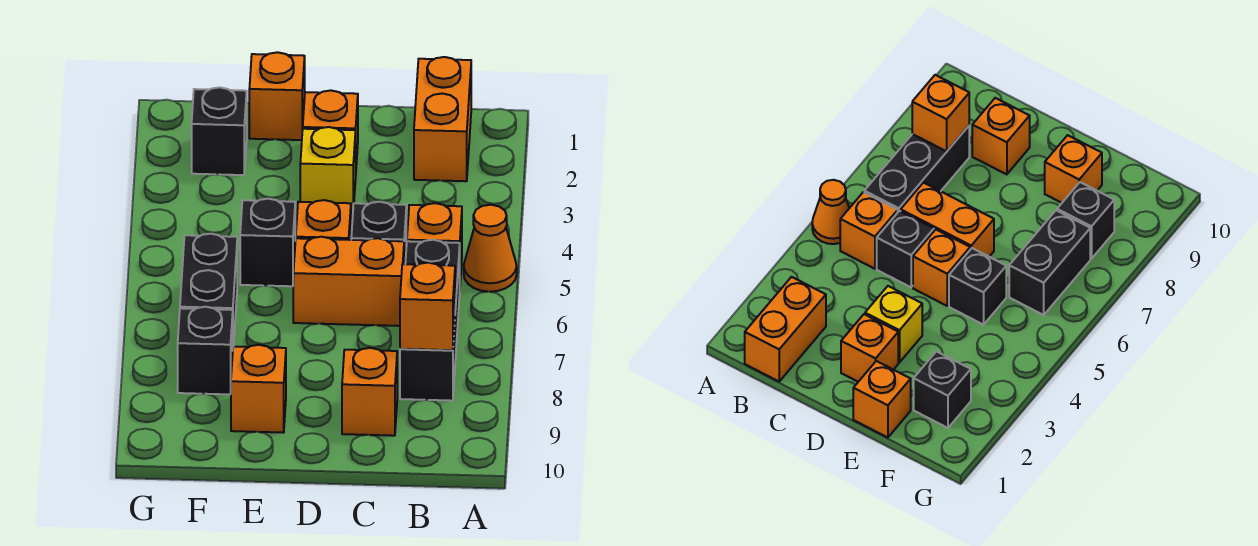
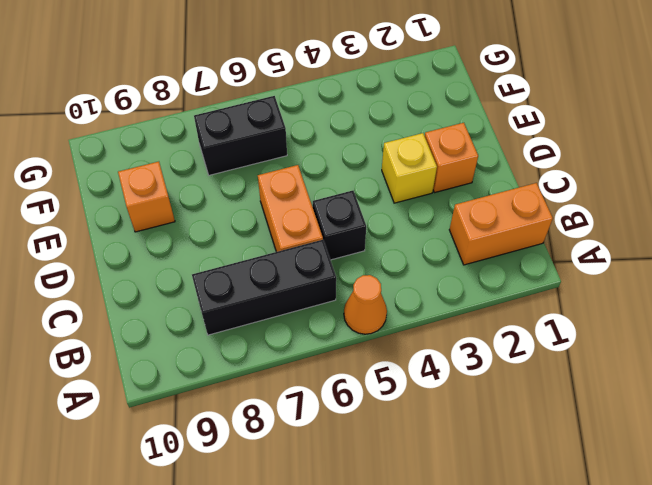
none -> orange brick B5 level 1
none -> orange brick C9 level 1
none -> orange brick D5 level 1

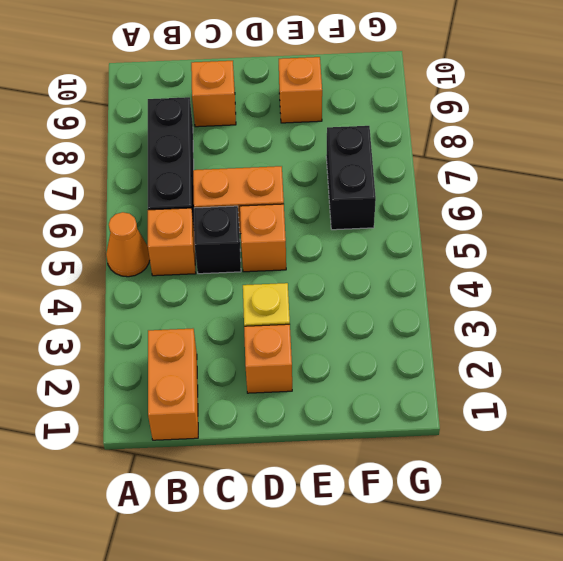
none -> orange brick E1 level 1
none -> black brick E5 level 1
none -> black brick F2 level 1

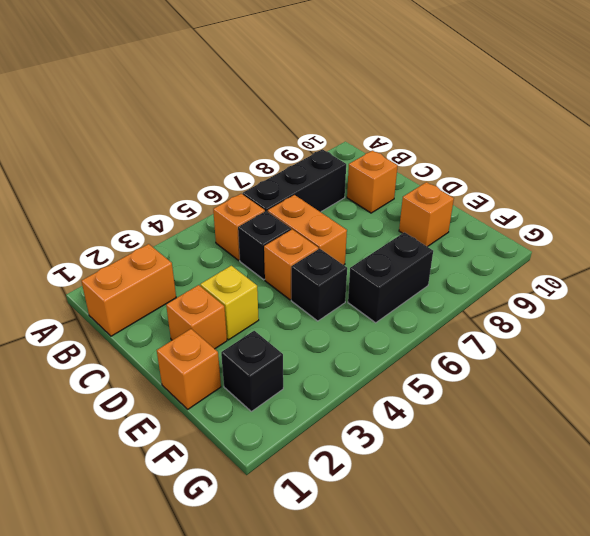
none -> orange cone A5 level 1
none -> black brick F8 level 1
none -> orange brick B8 level 2

